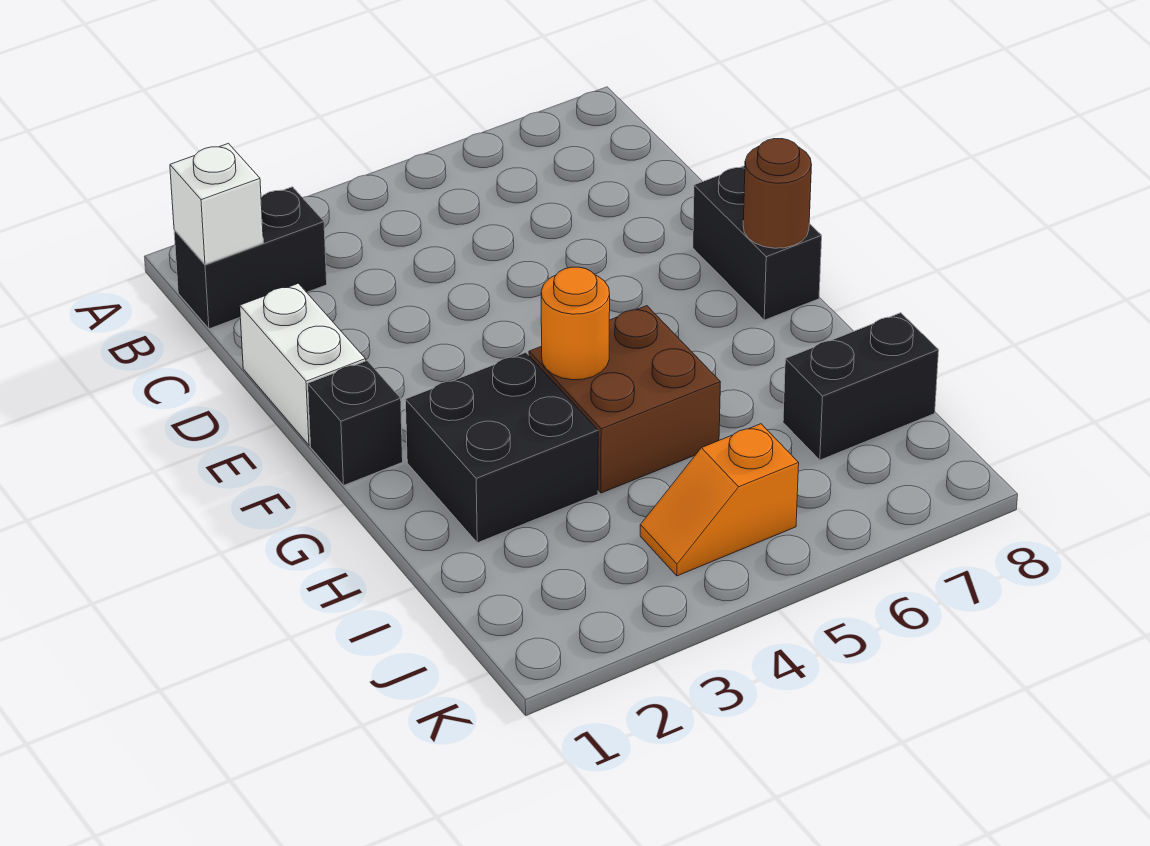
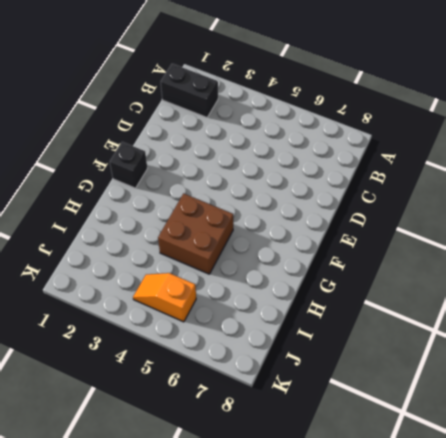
none -> white brick D1:E1 level 1
none -> black brick E8:F8 level 1

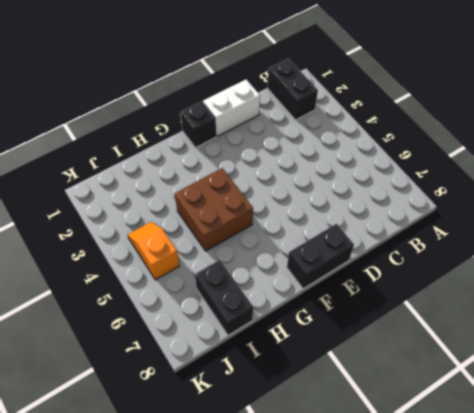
none -> black brick G2:H3 level 1
none -> white brick B1 level 2

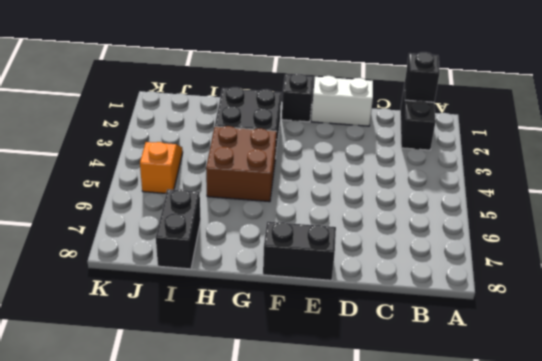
black brick B1 level 2 -> white brick B1 level 2
none -> brown round brick F8 level 2
none -> orange round brick G4 level 2

